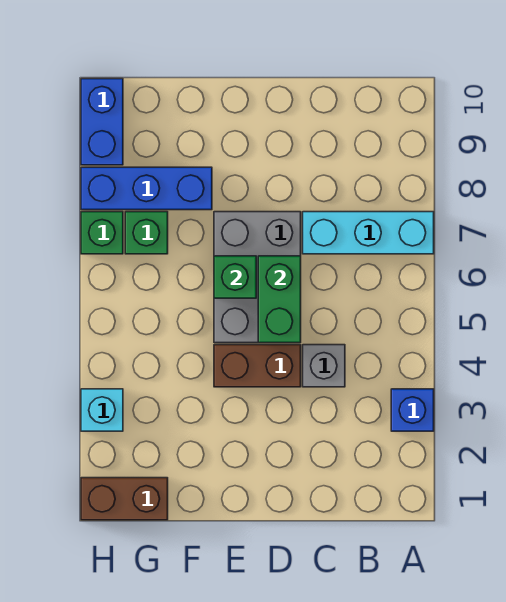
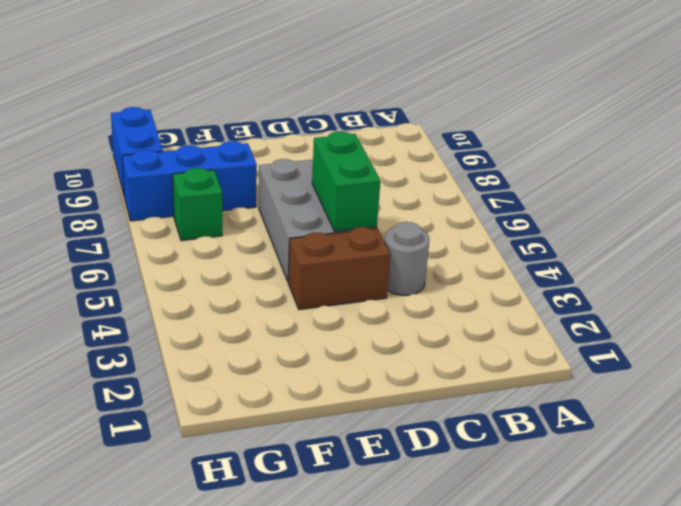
grey round brick C4 level 1 -> grey brick C4 level 1
none -> blue brick A3 level 1
none -> cyan brick A7:C7 level 1
none -> brown brick G1:H1 level 1

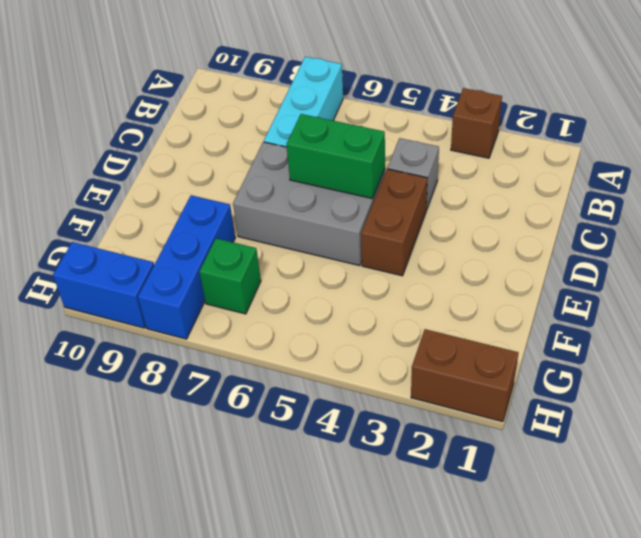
brown brick A3 level 1 -> blue brick A3 level 1
brown brick H1:H2 level 1 -> brown brick G1:H1 level 1
none -> cyan brick H3 level 1
none -> green brick H7 level 1
none -> green brick E6 level 2

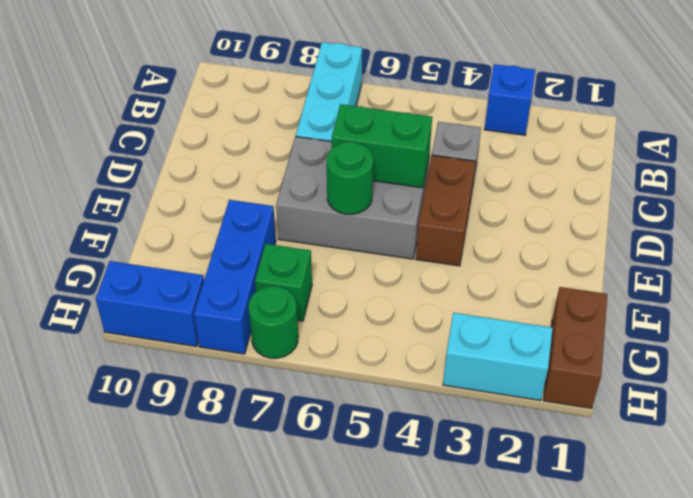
green round brick E6 level 2 -> green brick E6 level 2
cyan brick H2:H3 level 1 -> cyan brick H3 level 1
green round brick H7 level 1 -> green brick H7 level 1

